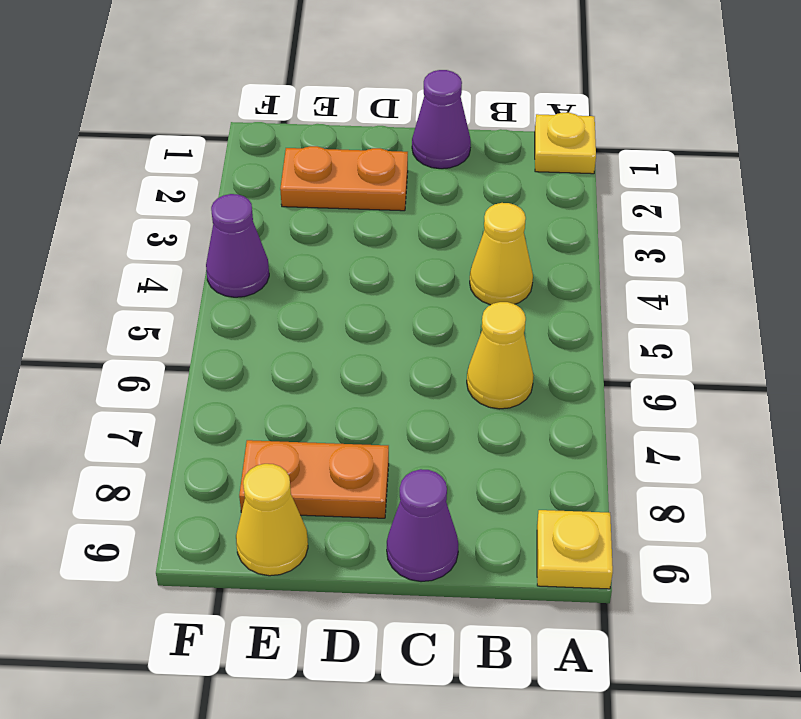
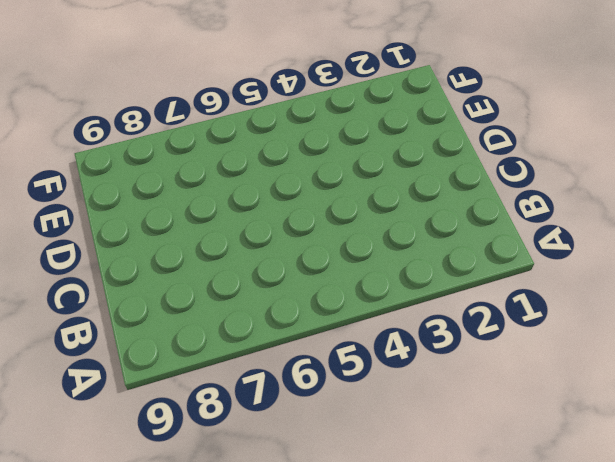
none -> yellow plate A1 level 1
none -> yellow plate A9 level 1

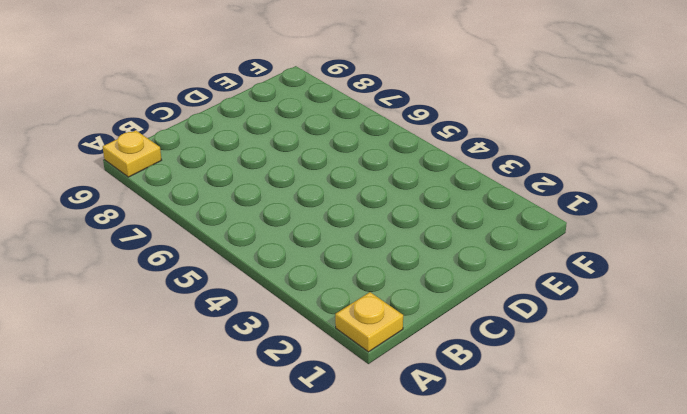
none -> yellow cone B4 level 1
none -> yellow cone B6 level 1

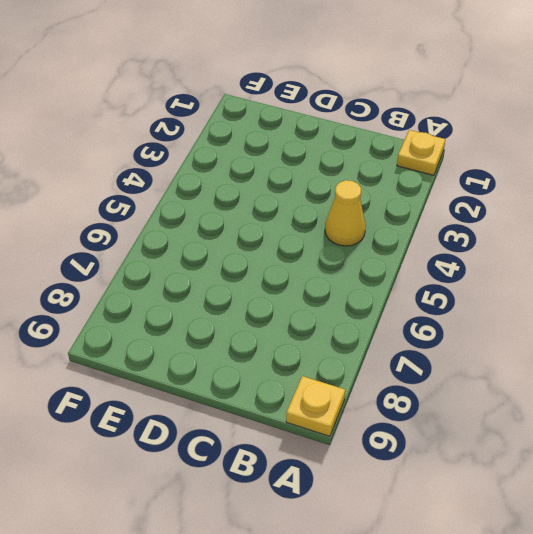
none -> yellow cone B6 level 1
none -> purple cone C1 level 1

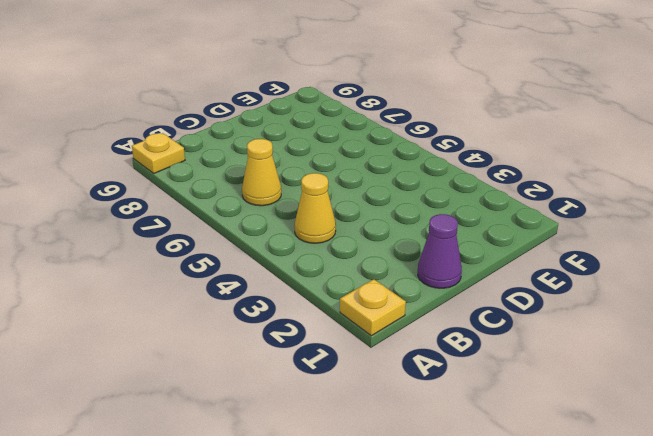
none -> purple cone C9 level 1
none -> orange plate D2:E2 level 1

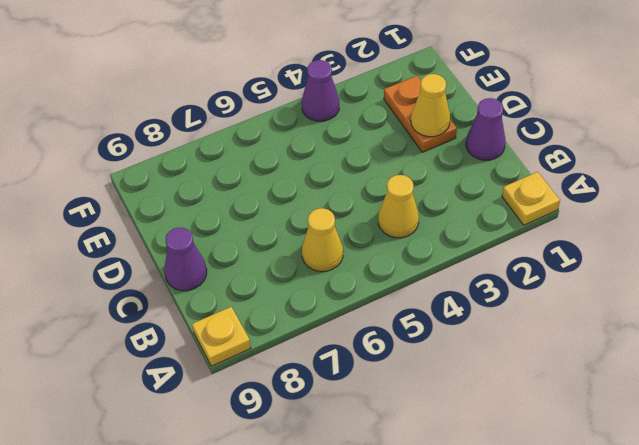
yellow cone D2 level 2 -> yellow cone E9 level 1
none -> orange plate D8:E8 level 1

